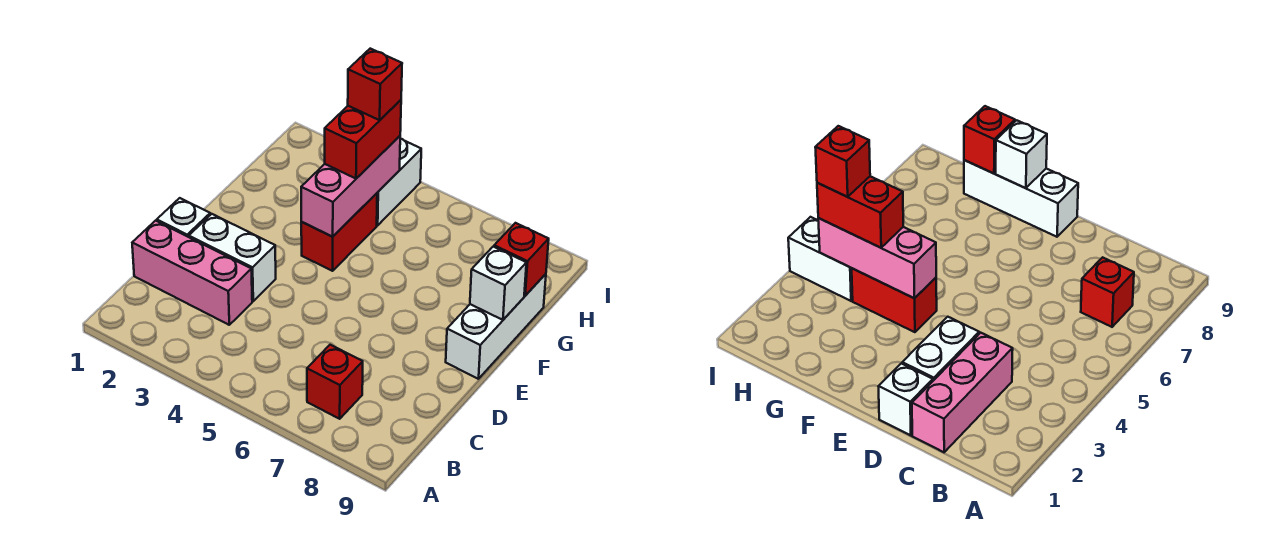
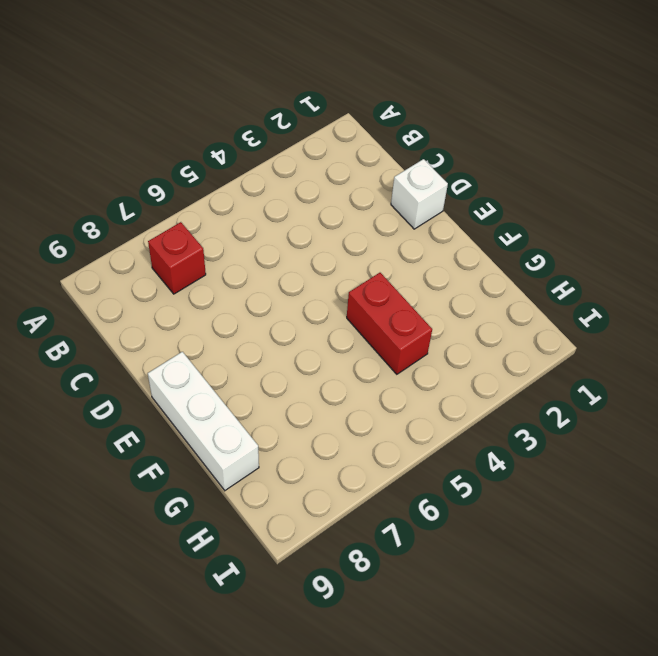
none -> pink brick C1:C3 level 1
none -> white brick D2:D3 level 1
none -> white brick H4:I4 level 1

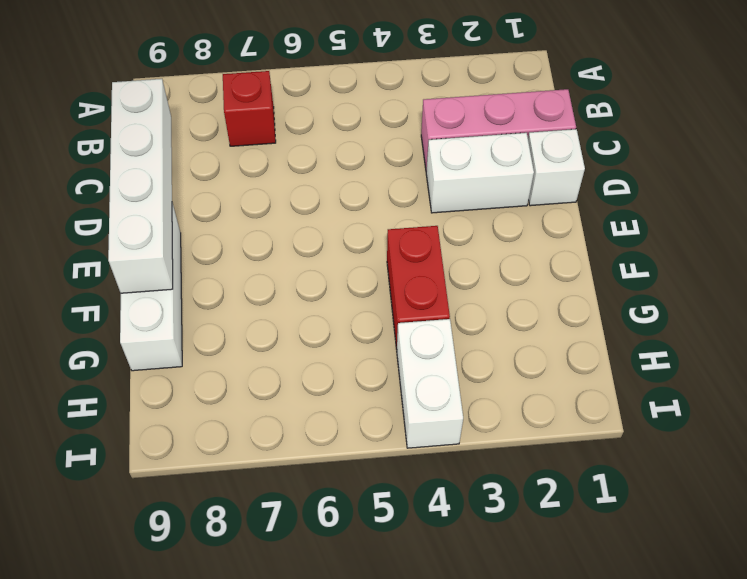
white brick C9:F9 level 2 -> white brick F9 level 2
none -> pink brick F4:H4 level 2
none -> red brick G9 level 2
none -> red brick G4:H4 level 3

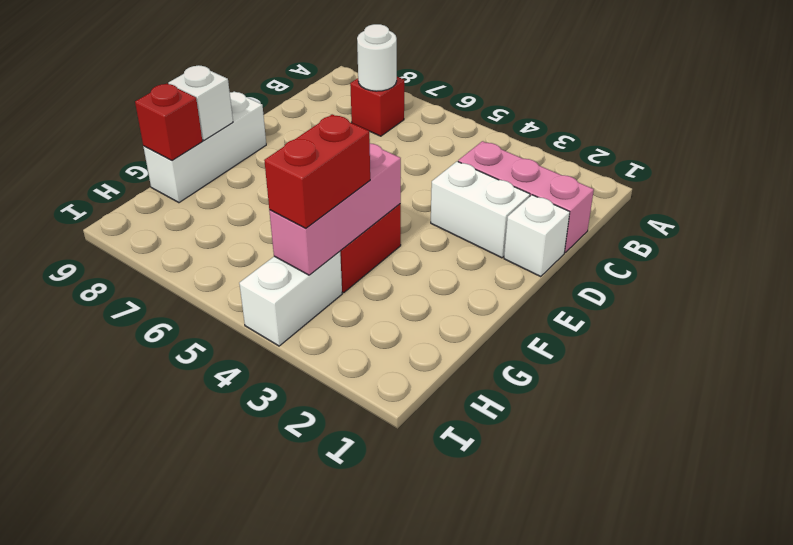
white round brick B7 level 2 -> none
none -> red brick H4 level 4

